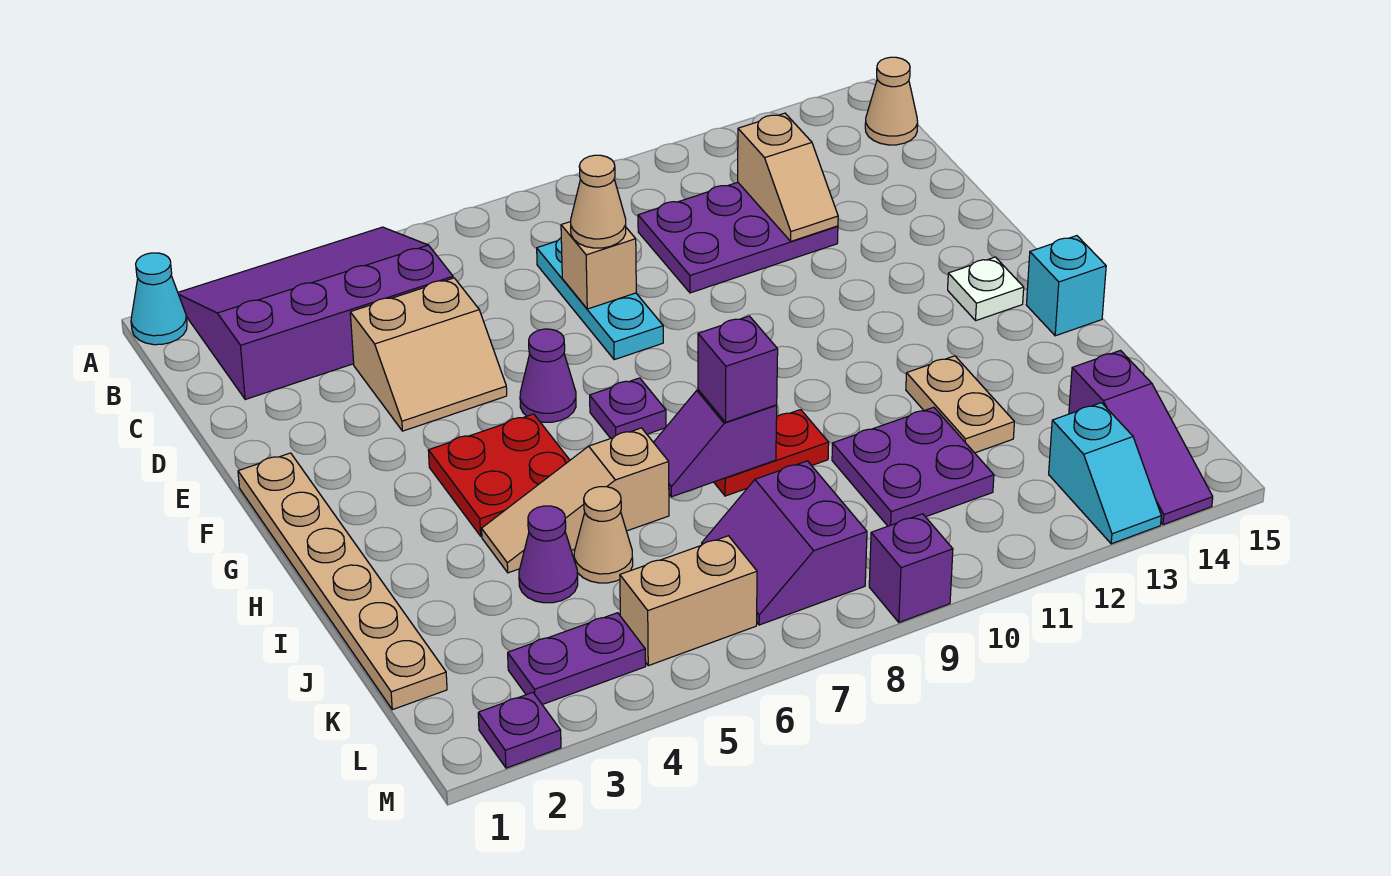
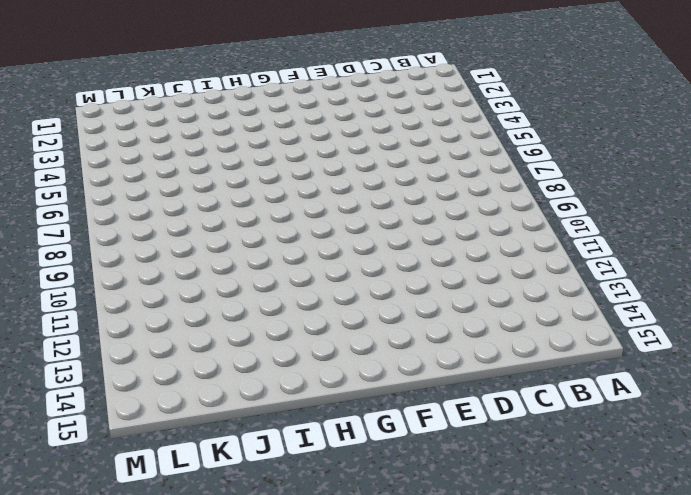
none -> cyan cone A1 level 1
none -> purple slope A2:C5 level 1 top C
none -> tan cone B15 level 1
none -> cyan plate C8:E8 level 1

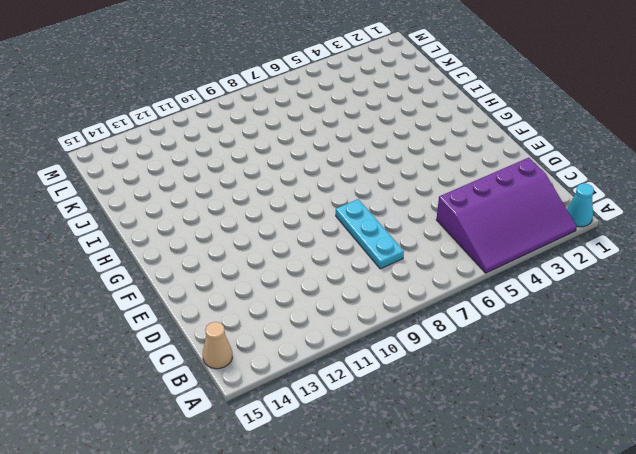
none -> purple plate C10:D12 level 1
none -> tan slope D4:E5 level 1 top D
none -> tan plate F1:K1 level 1
none -> purple cone F6 level 1

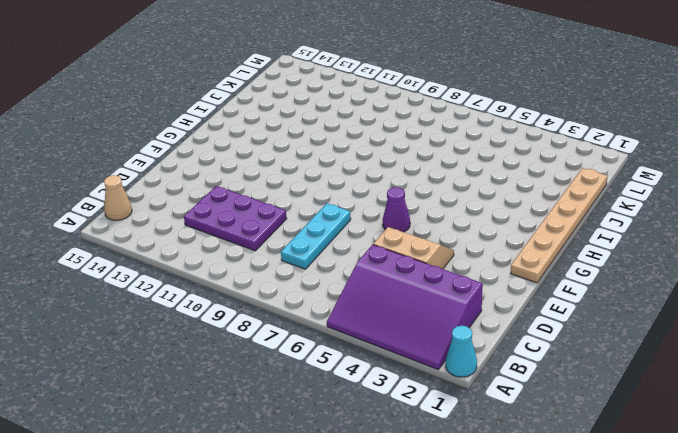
none -> red plate G4:H5 level 1
none -> purple plate G7 level 1
none -> white plate G14 level 1
none -> cyan brick H15 level 1

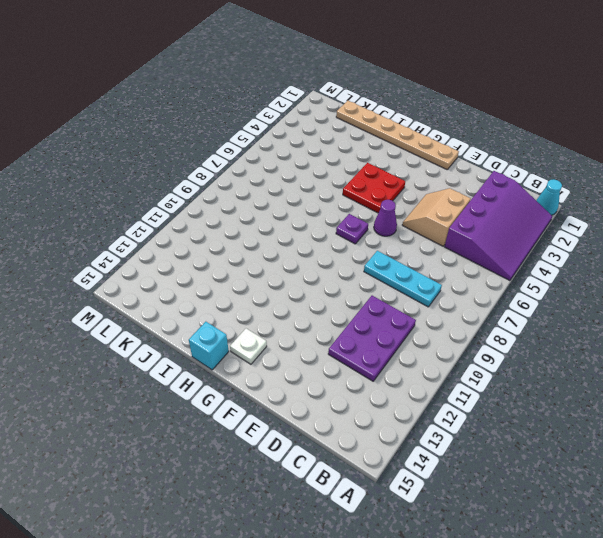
none -> tan cone B15 level 1
none -> tan slope I4:I6 level 1 top 6
none -> red plate I8:I9 level 1
none -> tan plate I12:J12 level 1

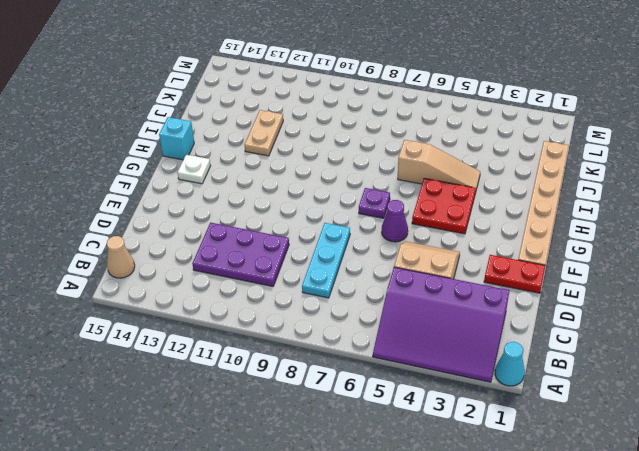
red plate E1:E2 level 1 -> red plate I8:I9 level 1
none -> purple cone J4 level 1
none -> tan cone J5 level 1
none -> purple plate J10:K11 level 1
none -> purple slope K7:L8 level 1 top 8

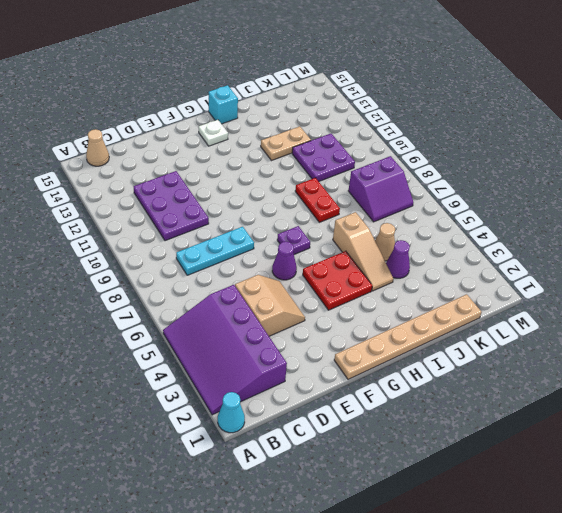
none -> purple slope K14:M14 level 1 top K
none -> purple plate L3:L4 level 1
none -> tan brick L5:L6 level 1
none -> cyan slope L13:M13 level 1 top L

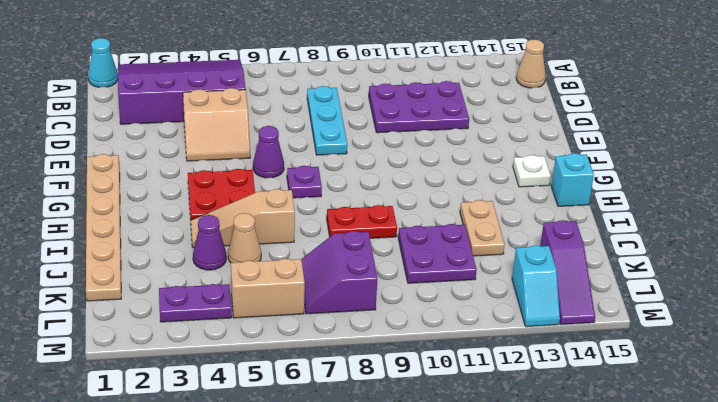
none -> purple plate M2 level 1
none -> purple brick M9 level 1
none -> tan slope C12:D12 level 2 top C
none -> tan brick D8 level 2

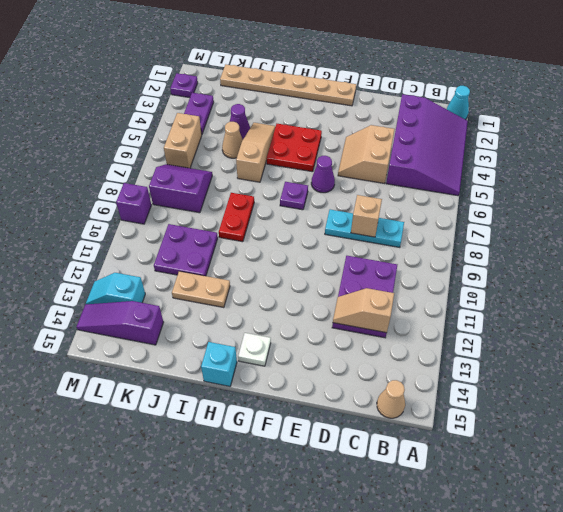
none -> purple slope I7:I8 level 2 top 8
none -> tan cone D8 level 3
none -> purple brick I8 level 3

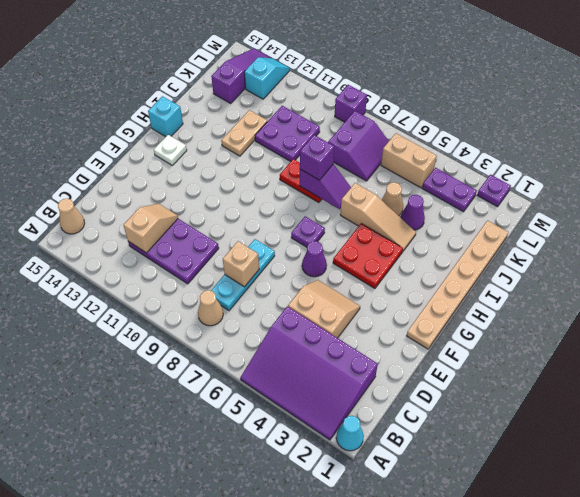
tan cone B8 level 1 -> tan cone D8 level 3

